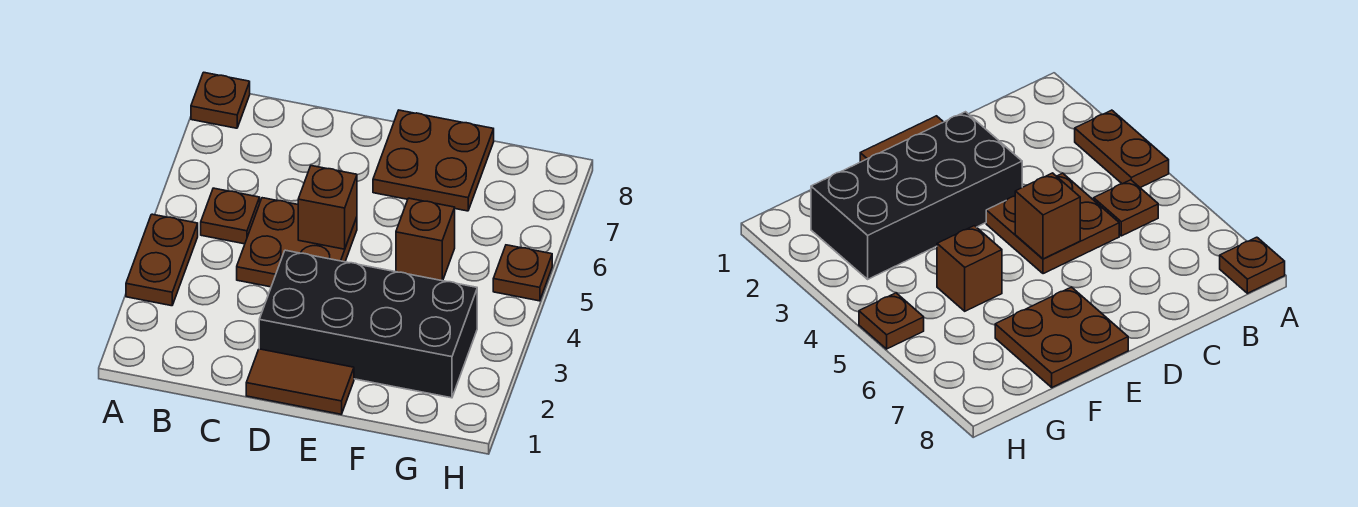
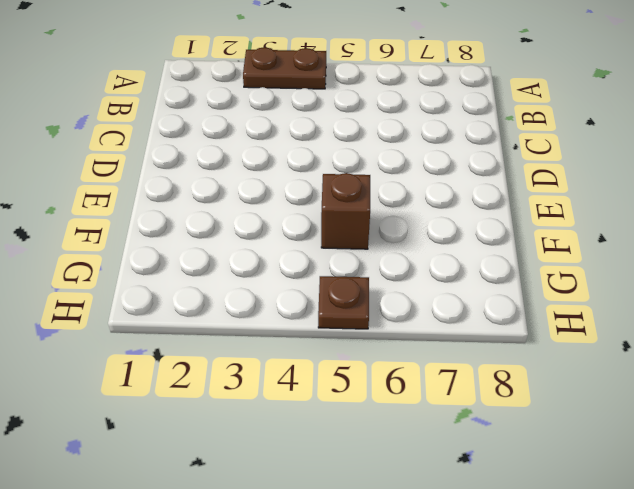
none -> brown plate A8 level 1
none -> brown plate B5 level 1

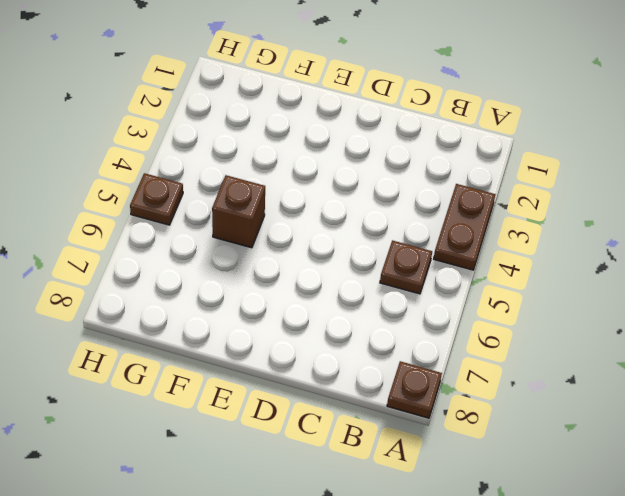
none -> brown plate C4:D5 level 1
none -> brown tile D1:E1 level 1

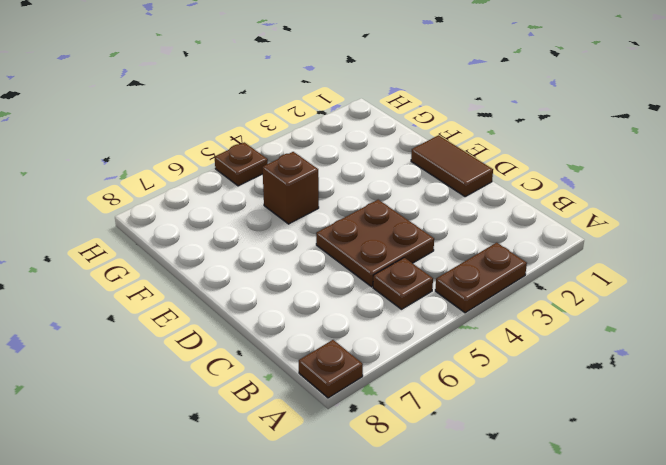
none -> black brick D2:G3 level 1
none -> brown plate E7:F8 level 1

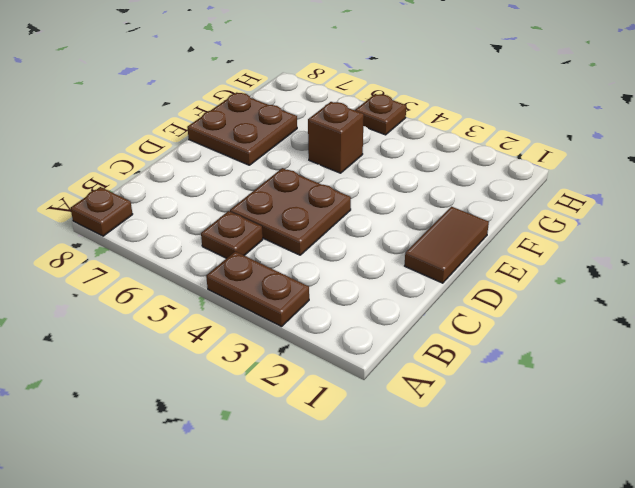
none -> black brick D2:G3 level 1
none -> brown brick D5 level 2

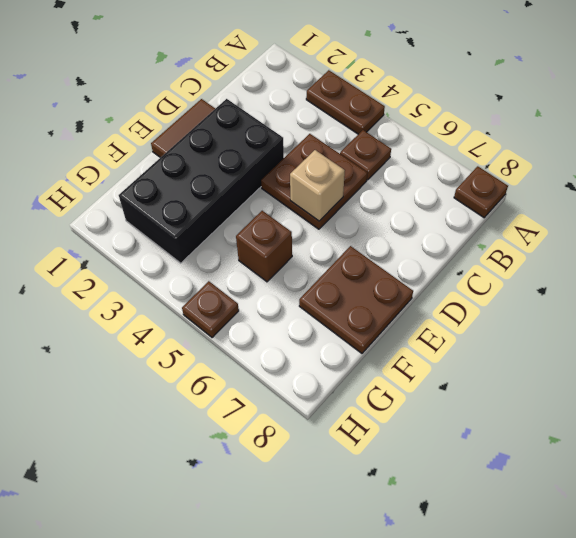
tan brick D5 level 2 -> brown brick D5 level 2

